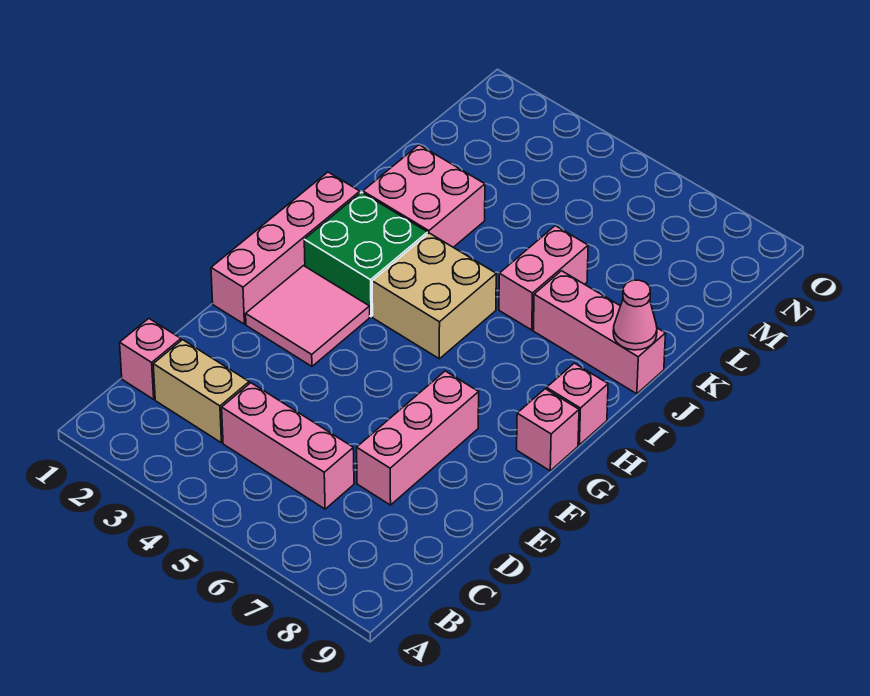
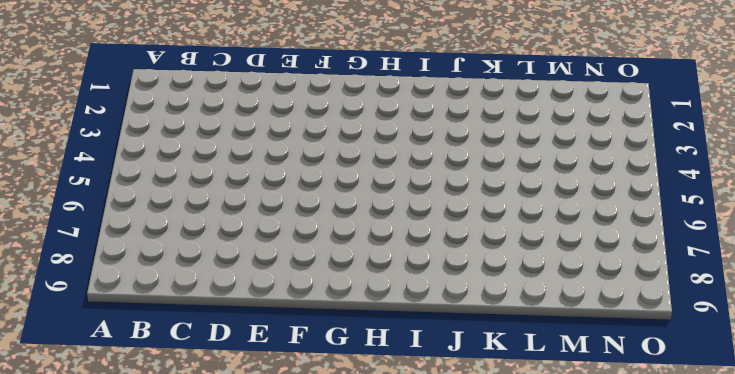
none -> pink brick C1 level 1
none -> tan brick C2:C3 level 1
none -> pink brick C4:C6 level 1

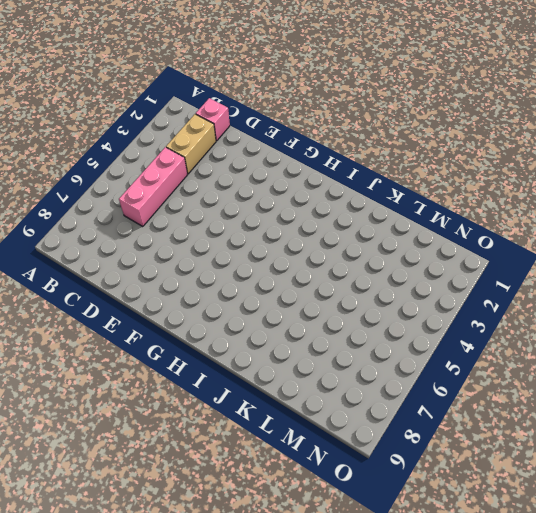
none -> pink brick D7:F7 level 1
none -> pink brick F1:I1 level 1
none -> pink tile F2:G3 level 1

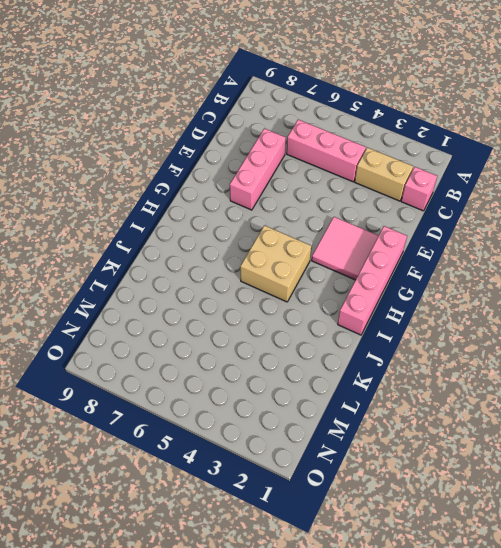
none -> pink brick G9 level 1
none -> green brick H2:I3 level 1
none -> pink brick H9 level 1

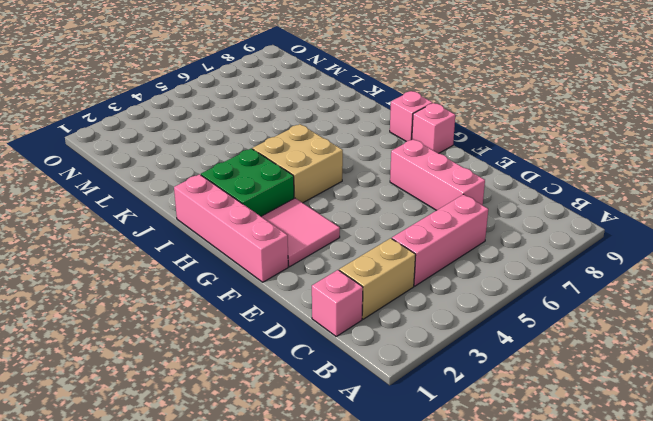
none -> pink brick J2:K3 level 1
none -> pink brick J6:K6 level 1
none -> pink brick J7:J9 level 1

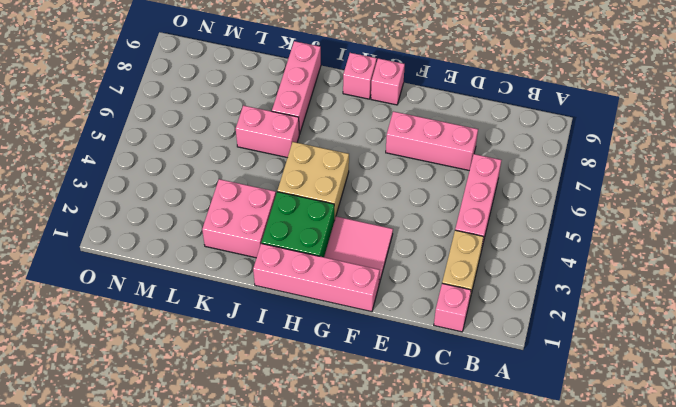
none -> pink cone J9 level 2

